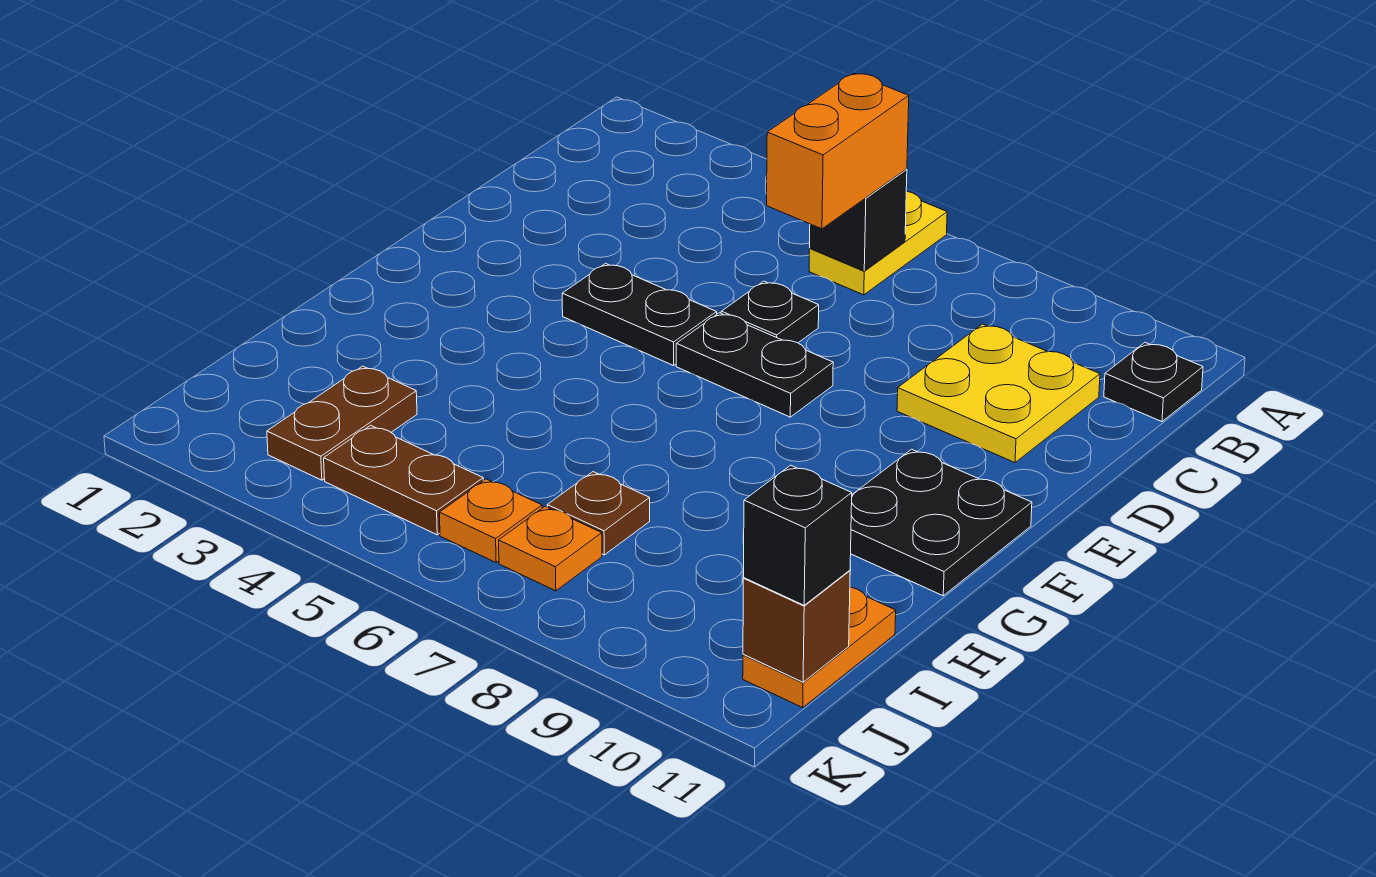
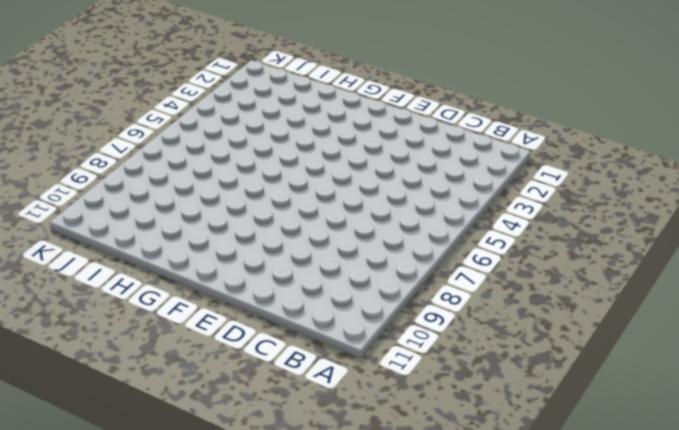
none -> yellow plate A6:B6 level 1
none -> black plate B11 level 1
none -> yellow plate C9:D10 level 1

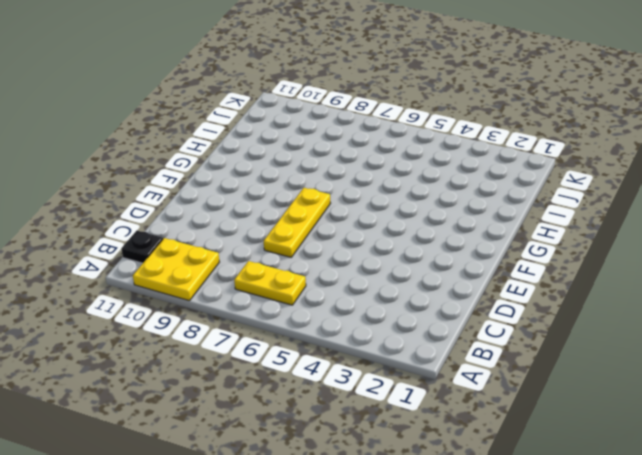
yellow plate A9:B10 level 1 -> yellow plate C9:D10 level 1
yellow plate B6:B7 level 1 -> yellow plate A6:B6 level 1
yellow plate D7:F7 level 1 -> black plate E6:E7 level 1
none -> black plate D6 level 1
none -> black plate E4:E5 level 1
none -> black plate F10:G11 level 1

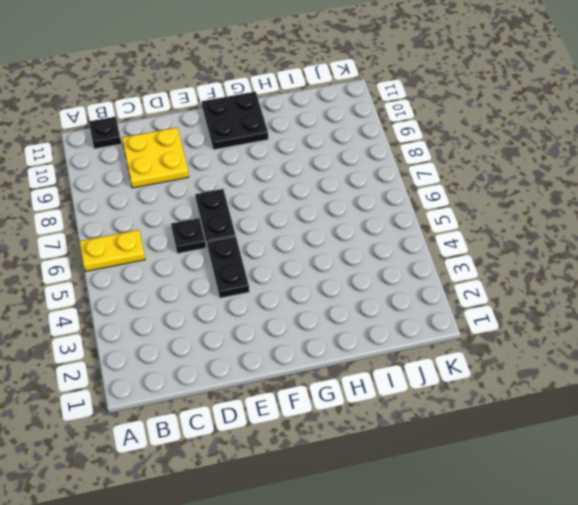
none -> brown plate I3:J3 level 1
none -> brown plate I7 level 1
none -> orange plate I11:J11 level 1

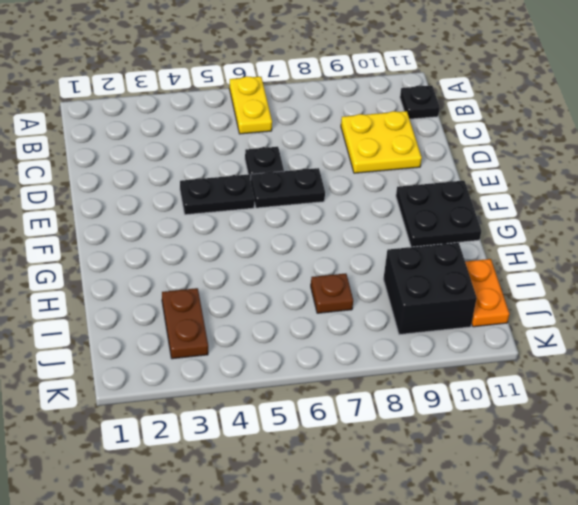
black brick I9:J10 level 1 -> none
none -> brown plate J4:J5 level 1
none -> orange plate J6 level 1
none -> orange plate J7 level 1

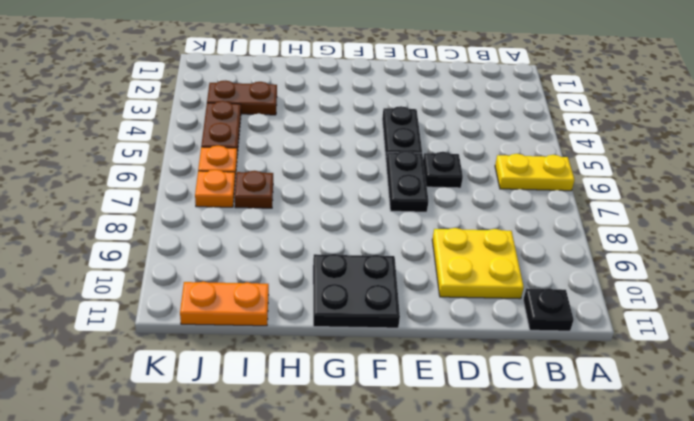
none -> black brick B6 level 2
none -> brown brick J11 level 2
none -> orange brick B6:C6 level 3

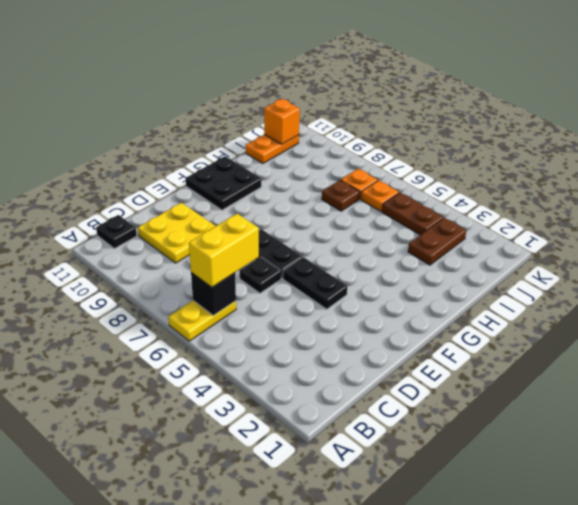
yellow brick B6:C6 level 3 -> orange brick B6:C6 level 3
orange brick J11 level 2 -> brown brick J11 level 2
none -> black brick J11 level 3

